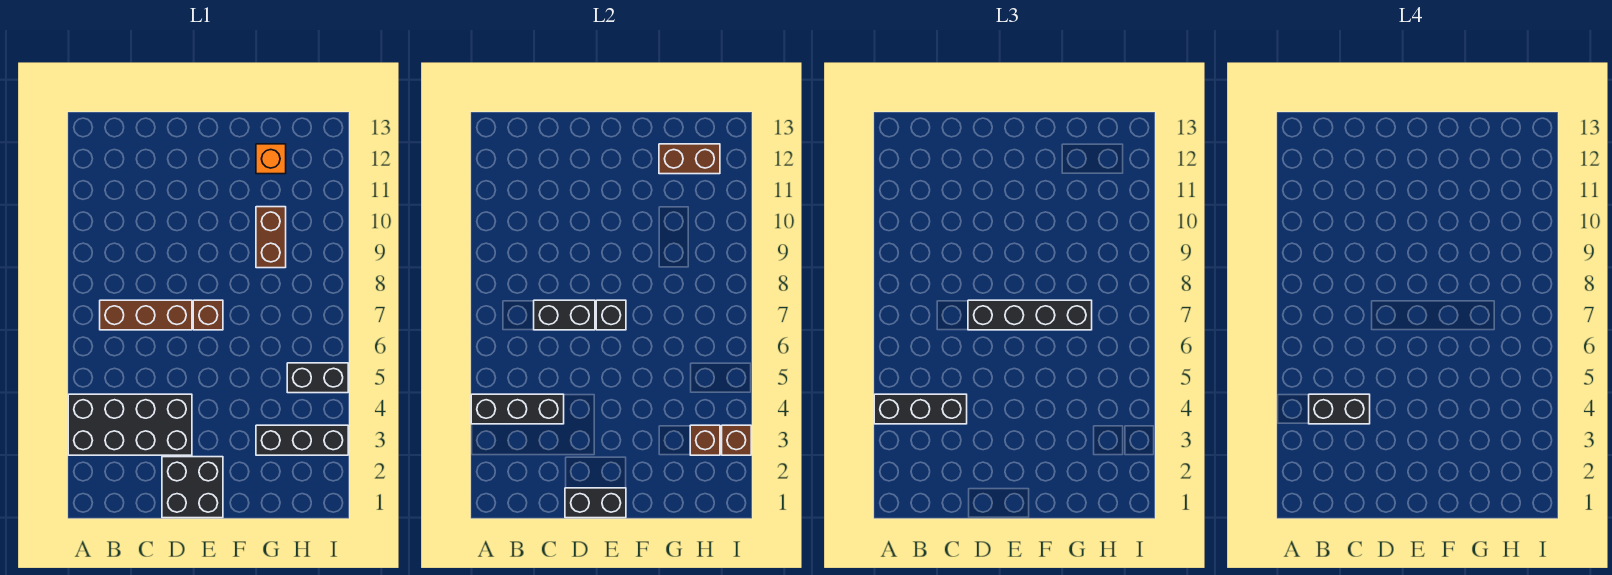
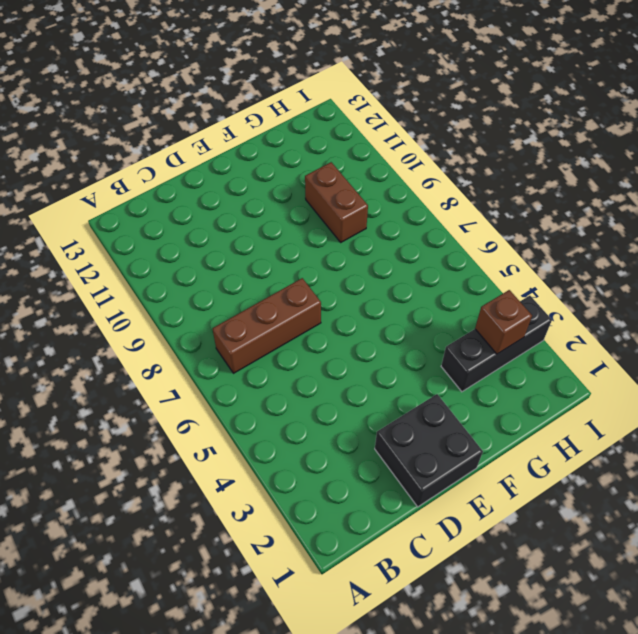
none -> black brick A3:D4 level 1
none -> brown brick E7 level 1
none -> orange brick G12 level 1

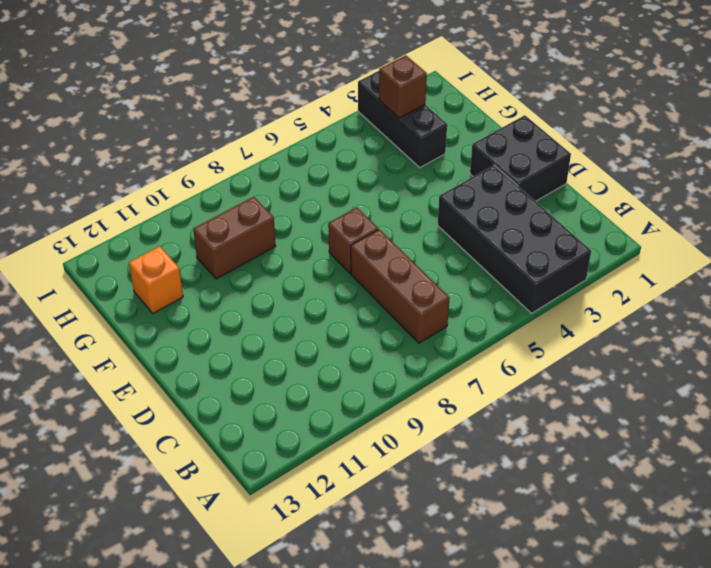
none -> black brick H5:I5 level 1
none -> black brick A4:C4 level 2
none -> black brick C7:D7 level 2

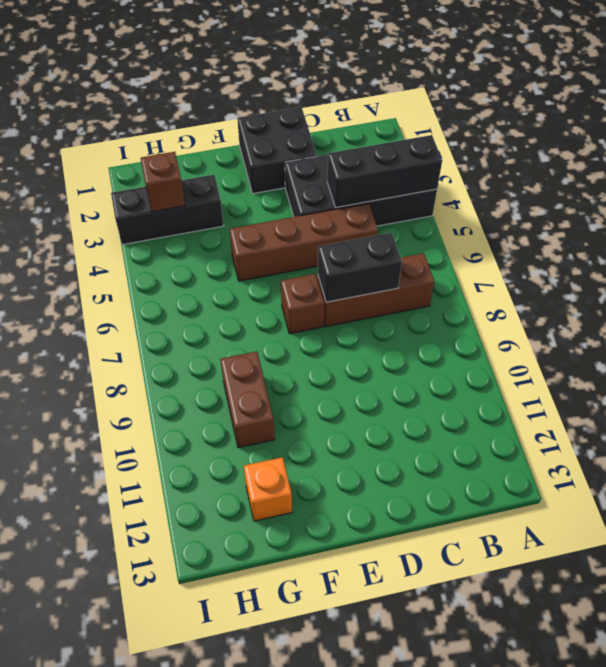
brown brick C5:F5 level 1 -> none
none -> black brick H5:I5 level 1
none -> black brick D1:E1 level 2
none -> black brick E7 level 2

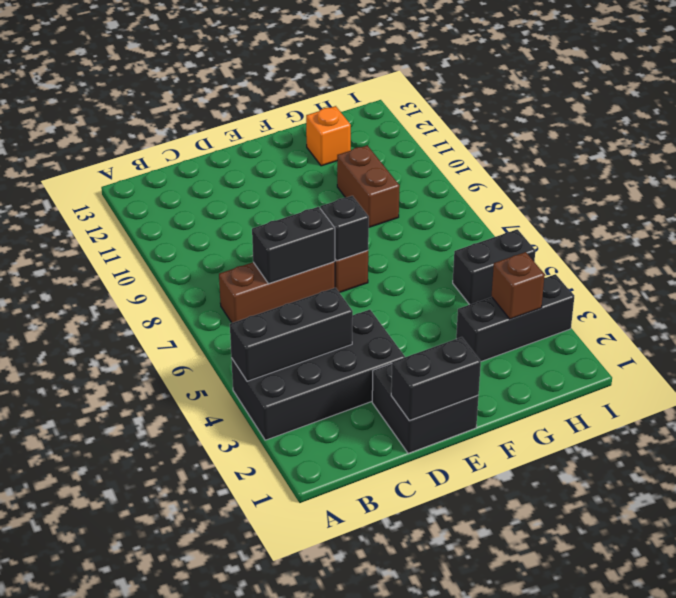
none -> brown brick G12:H12 level 2
none -> brown brick I3 level 2
none -> black brick A4:C4 level 3

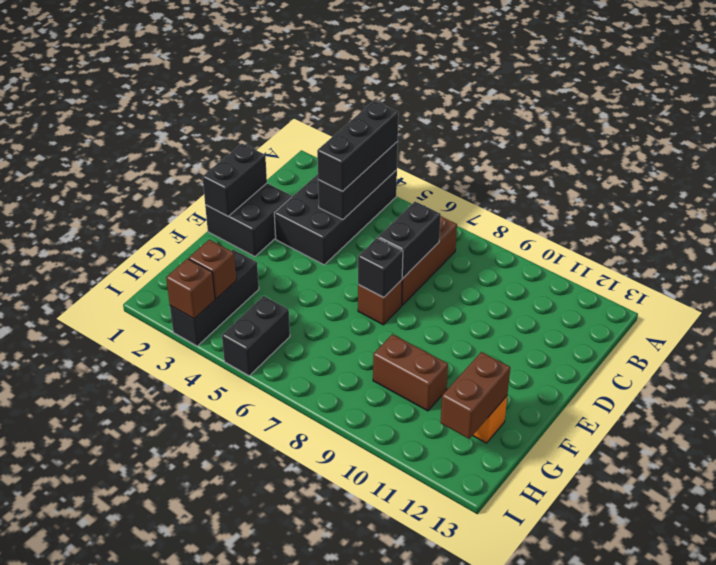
none -> black brick D7:G7 level 3
none -> black brick B4:C4 level 4

